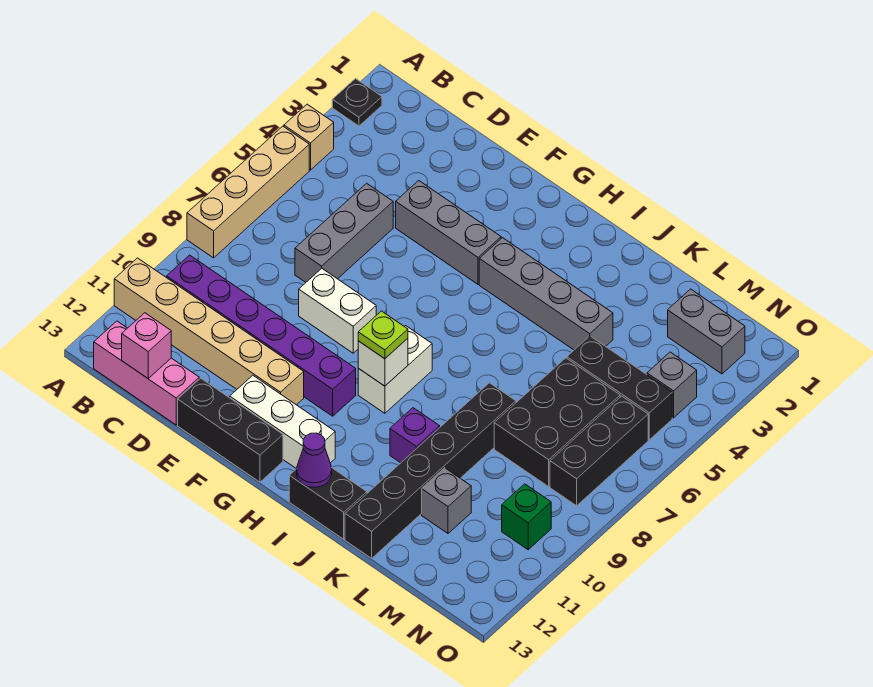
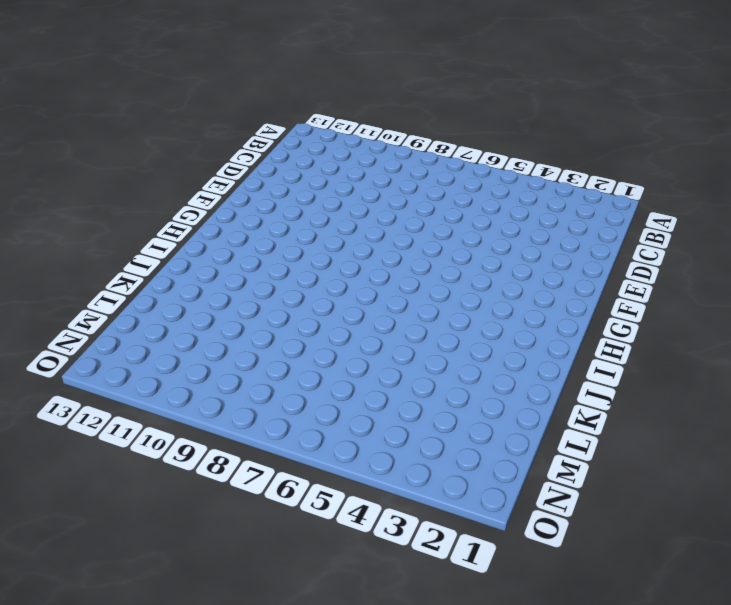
none -> black plate A2 level 1
none -> tan brick A4 level 1
none -> tan brick A5:A8 level 1

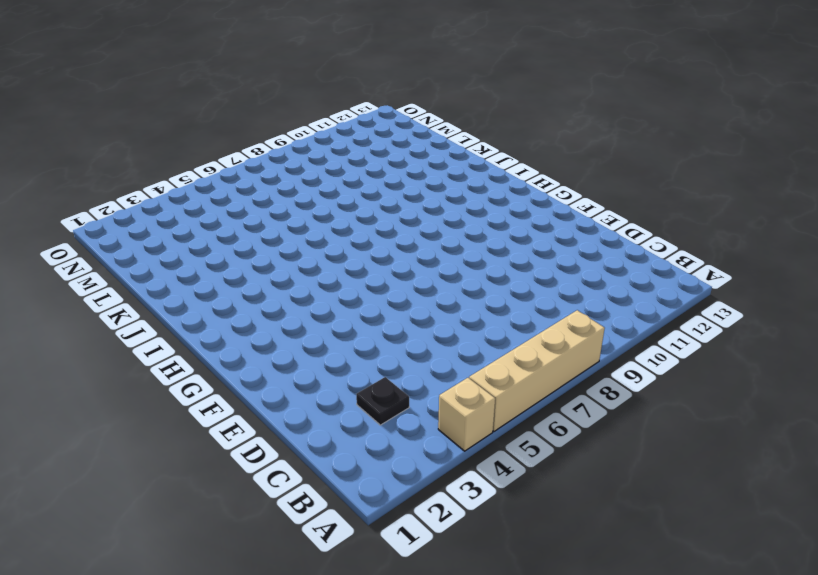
black plate C3 level 1 -> black plate A2 level 1
none -> tan brick A11:F11 level 1
none -> purple brick B10:G10 level 1
none -> pink brick B13:D13 level 1

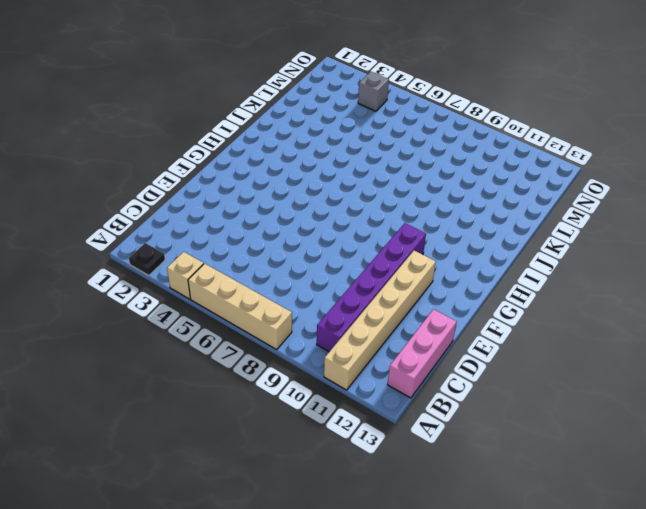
none -> grey brick D5:D7 level 1
none -> grey brick E4:G4 level 1
none -> white brick E8:F8 level 1

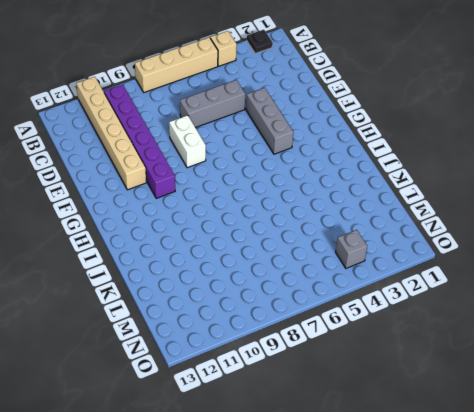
none -> pink brick B13:D13 level 1
none -> black brick E13:G13 level 1
none -> white brick F12:H12 level 1

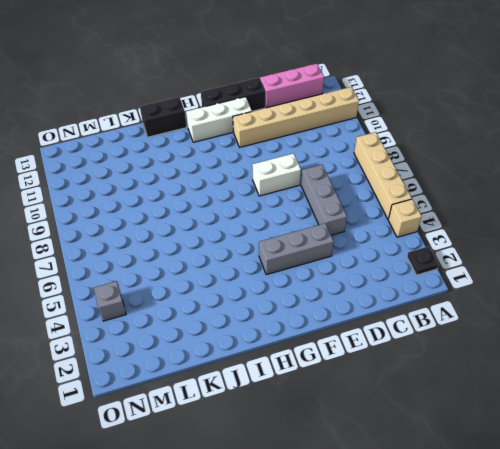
none -> purple brick B10:G10 level 1
none -> grey brick H4:K4 level 1
none -> white brick H8:H9 level 1

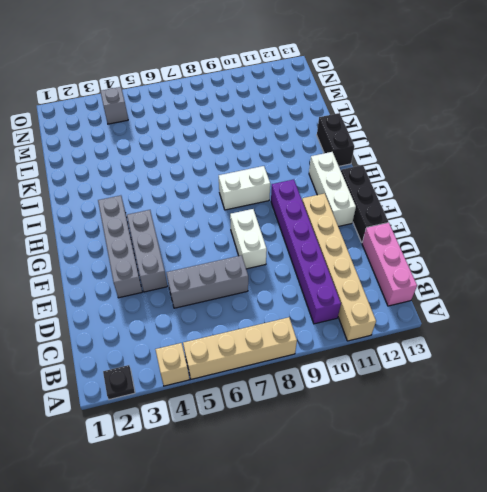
grey brick E3:H3 level 1 -> grey brick H4:K4 level 1
none -> purple brick J10 level 1
none -> black brick K8:K13 level 1
none -> black brick L5:N5 level 1

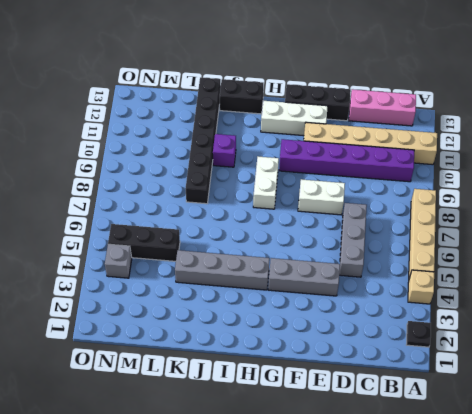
none -> black brick L6:M8 level 1
none -> grey brick L11 level 1
none -> grey brick M2:N2 level 1

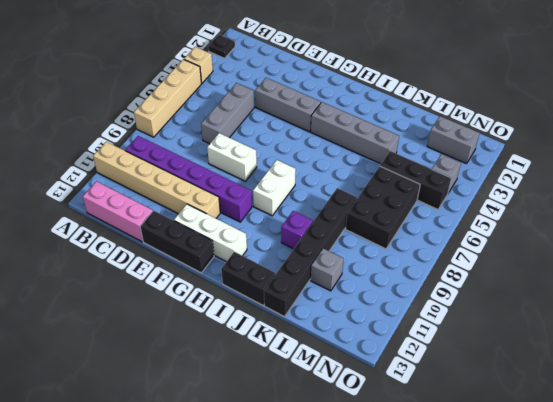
none -> black brick N6:N8 level 1
none -> green brick N10 level 1
none -> pink brick C13 level 2

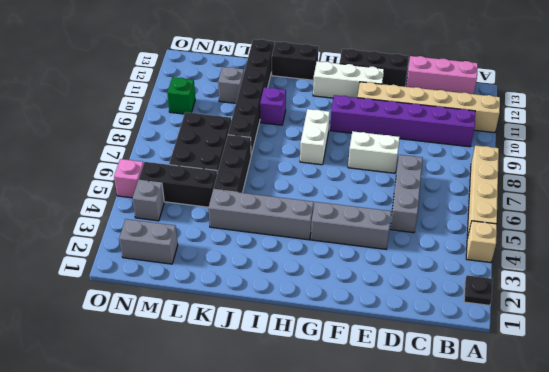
black brick K5:K7 level 1 -> black brick N6:N8 level 1
pink brick O5 level 1 -> pink brick C13 level 2
none -> white brick H9 level 2
none -> purple cone I13 level 2
none -> lime plate H9 level 3

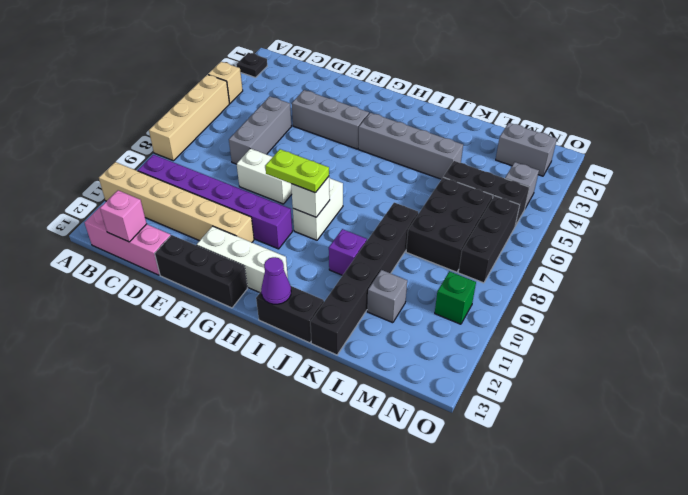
lime plate G9:H9 level 3 -> lime plate H9 level 3

